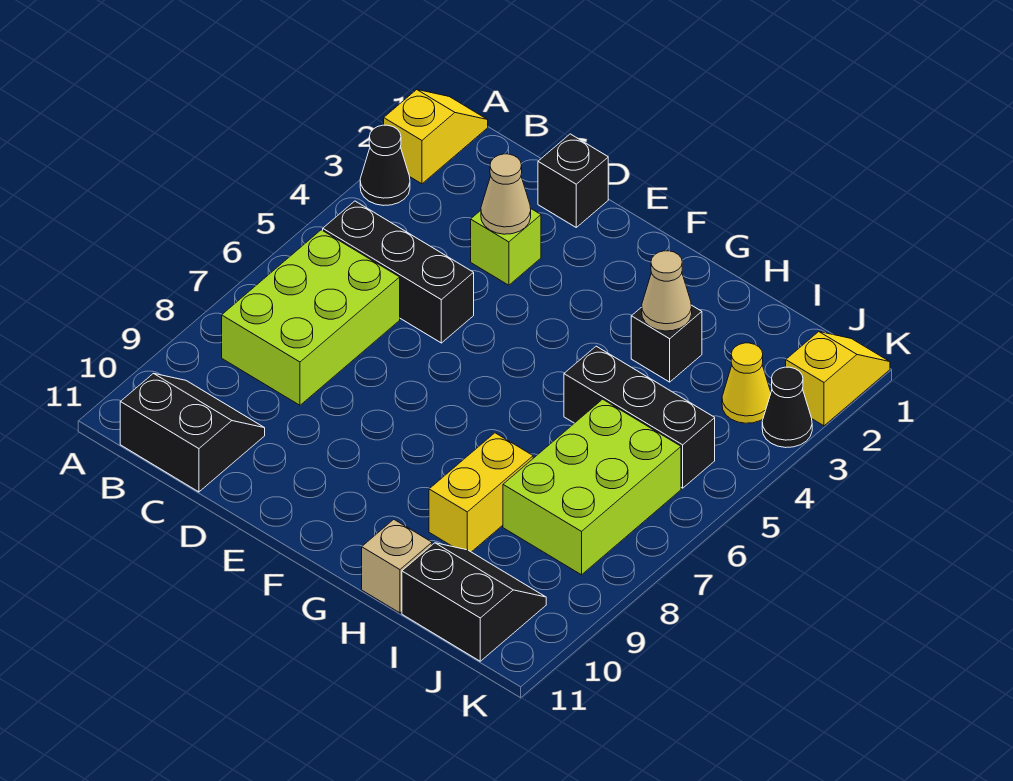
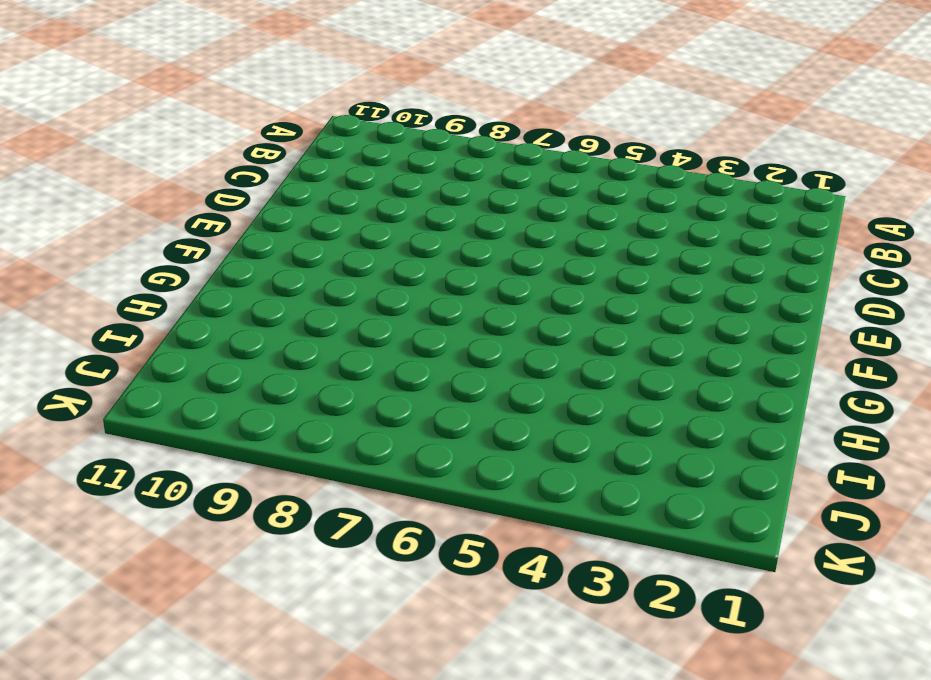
none -> yellow slope A1:A2 level 1 top 2
none -> black cone A3 level 1
none -> black brick B5:D5 level 1

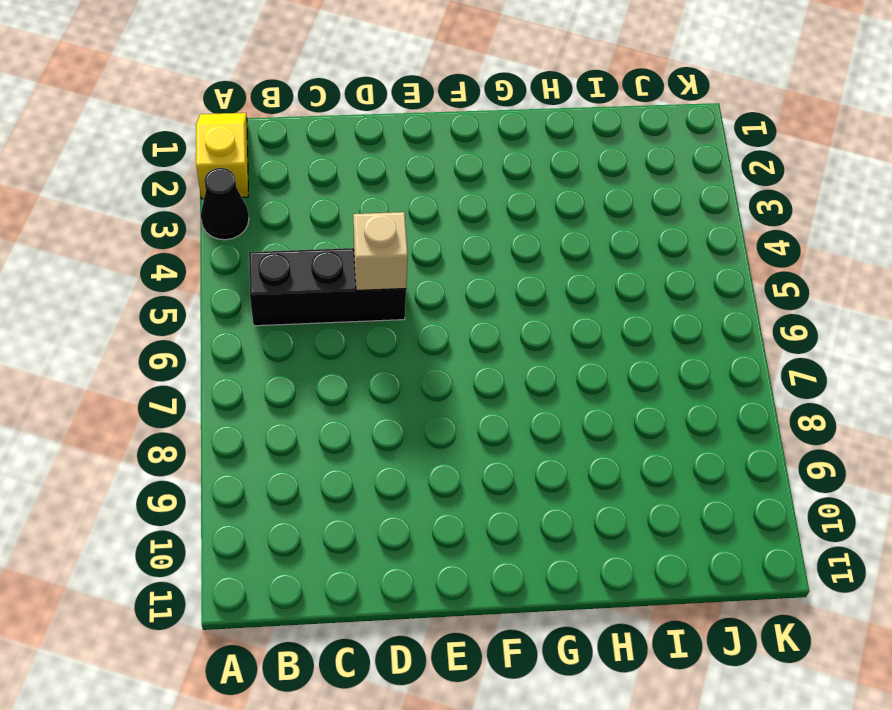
tan brick D5 level 2 -> tan brick H11 level 1
none -> lime brick B6:C8 level 1
none -> black slope B10:C11 level 1 top 11
none -> black brick D1 level 1

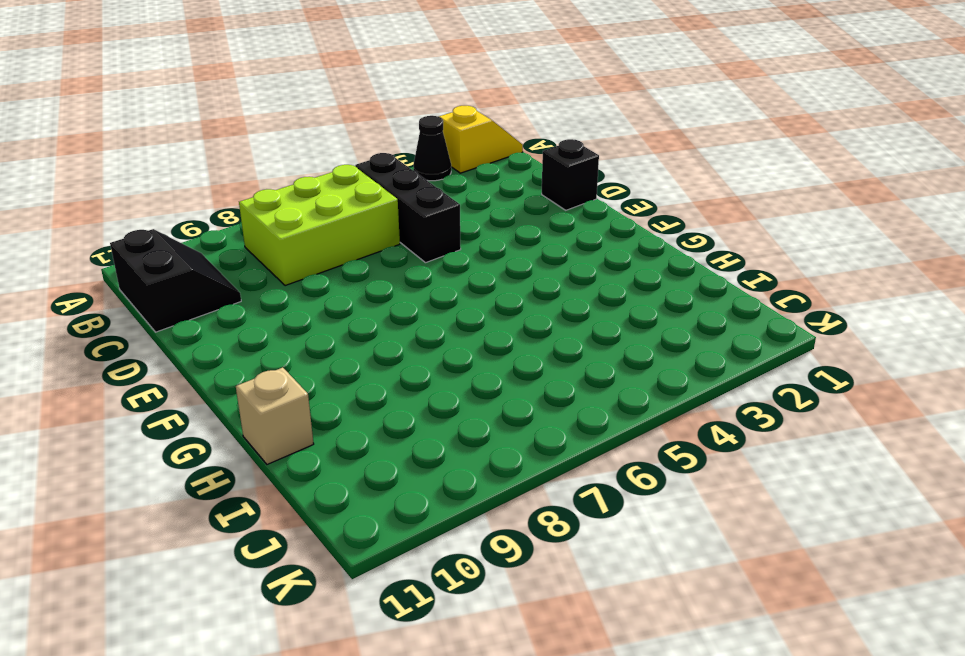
none -> lime brick D3 level 1
none -> black brick H3 level 1
none -> black brick H5:J5 level 1

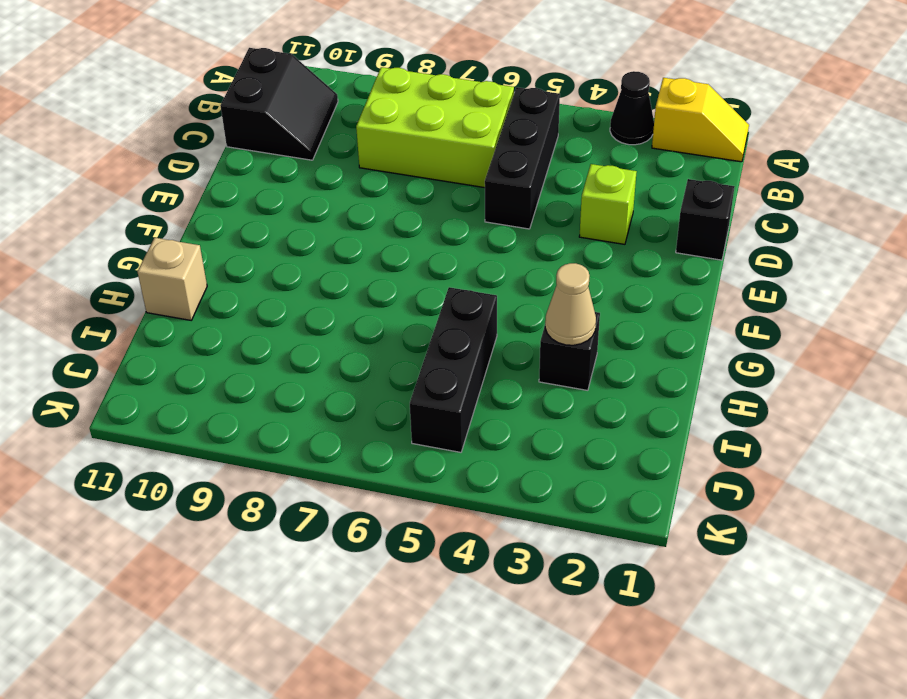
none -> yellow brick H8:H9 level 1
none -> lime brick I6:J8 level 1
none -> black slope I10:J11 level 1 top 11

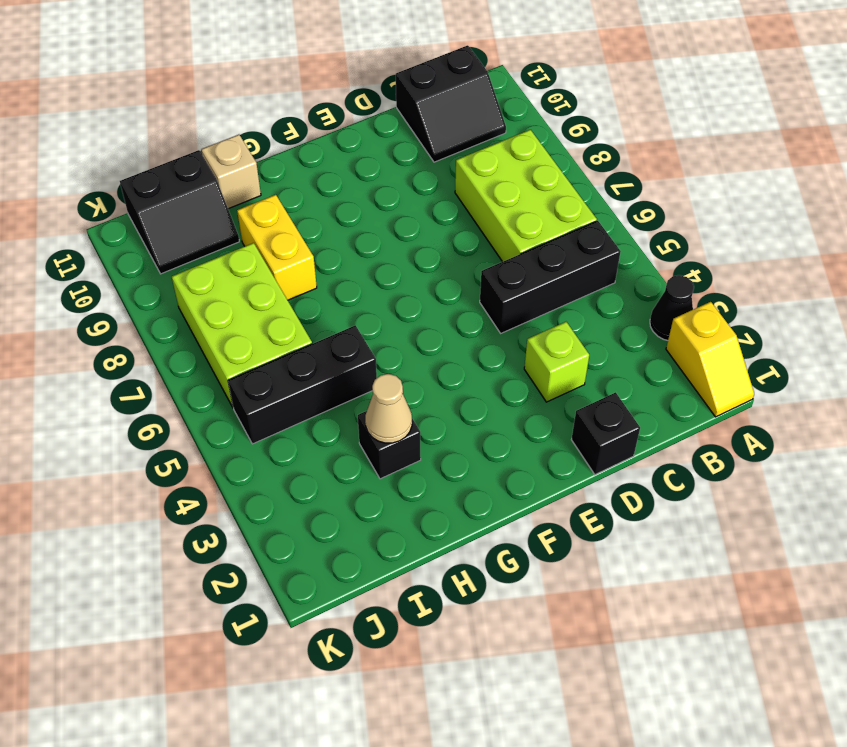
none -> yellow cone J3 level 1
none -> yellow slope K1:K2 level 1 top 2
none -> black cone K3 level 1

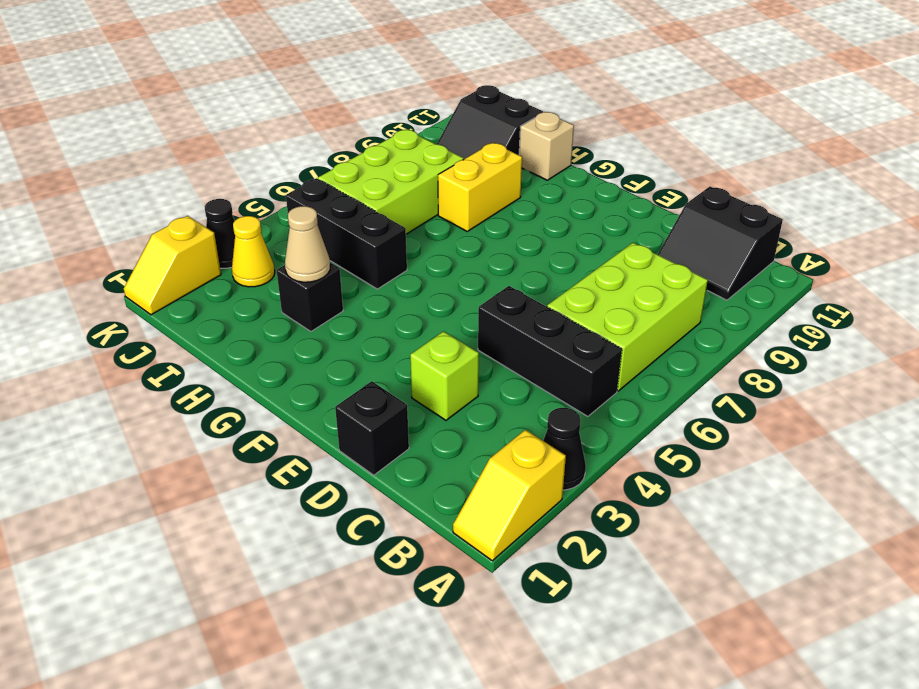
none -> tan cone D3 level 2

